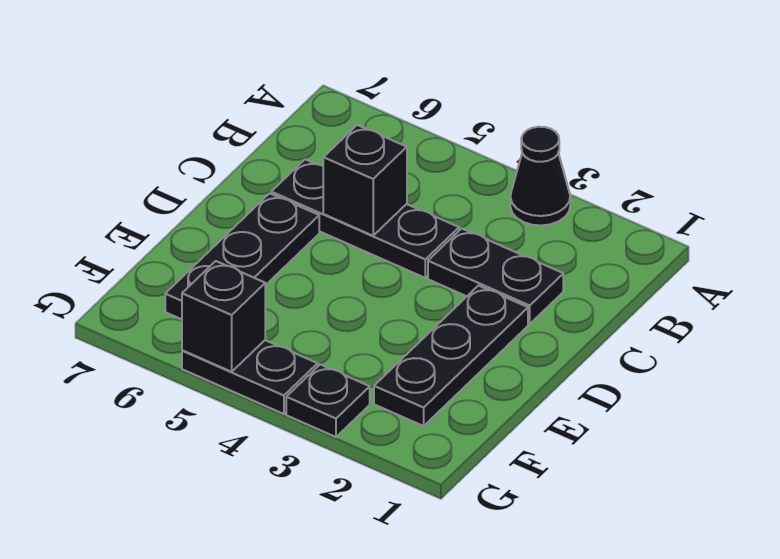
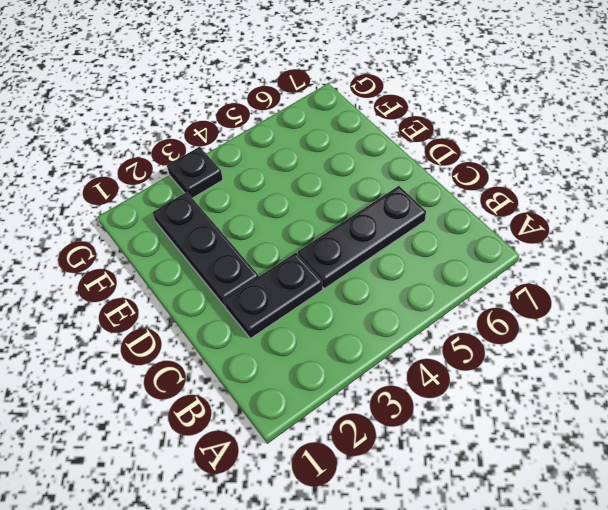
none -> black cone A3 level 1
none -> black plate D6:F6 level 1

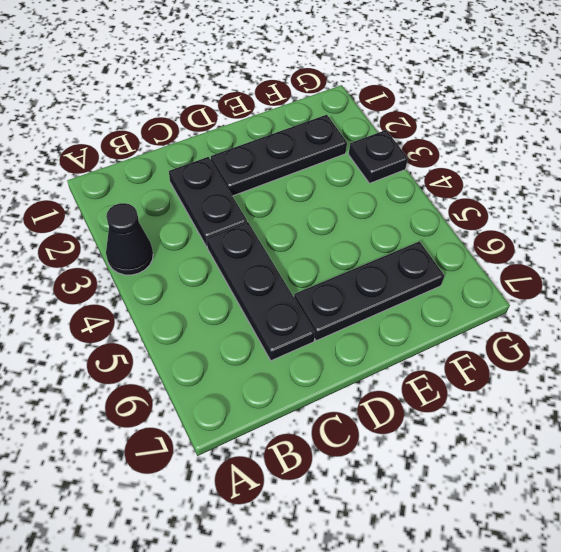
none -> black plate G4:G5 level 1
none -> black brick C5 level 2

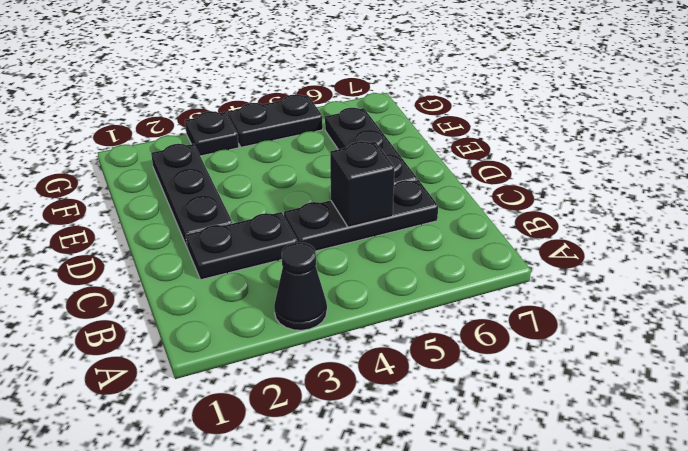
none -> black brick G5 level 2

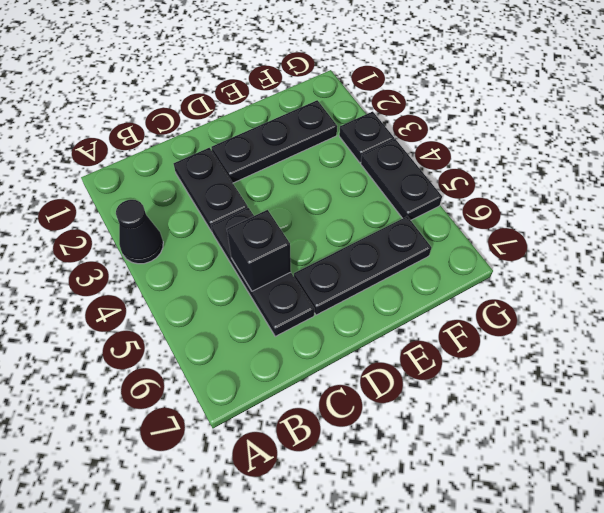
none -> black brick G5 level 2

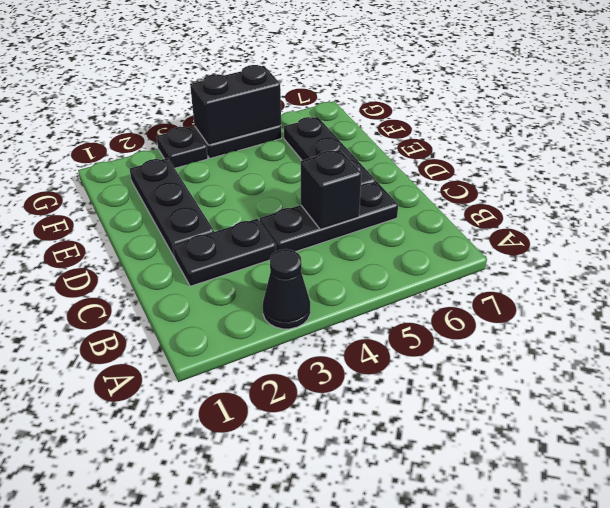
black brick G4:G5 level 2 -> black brick G5 level 2

